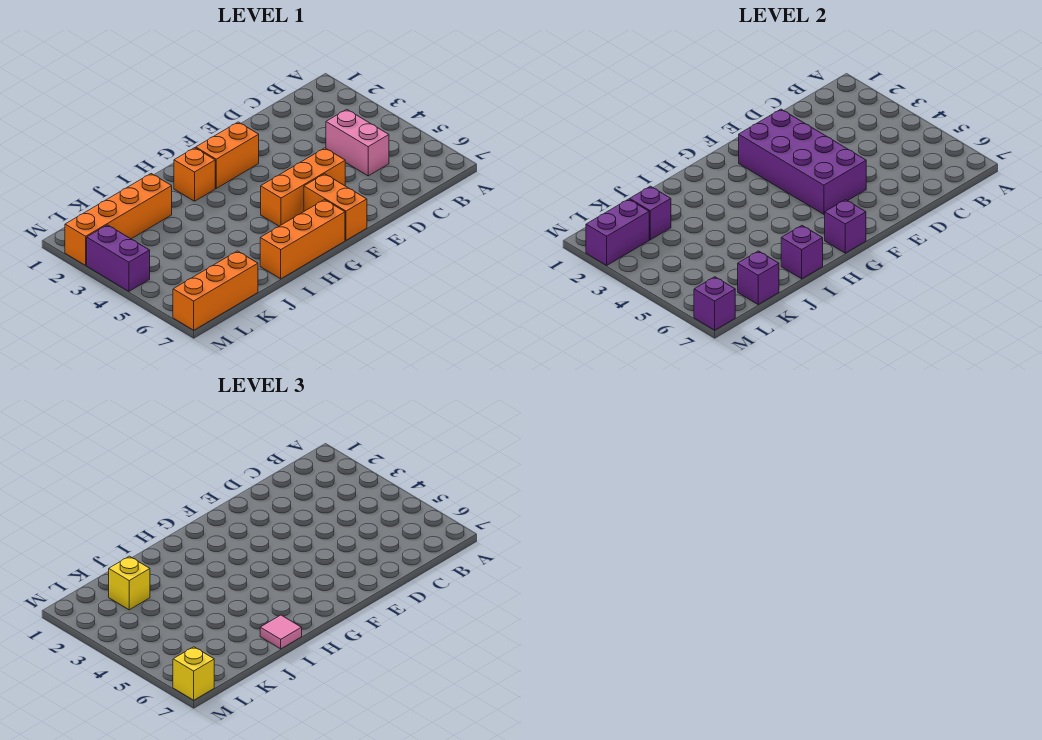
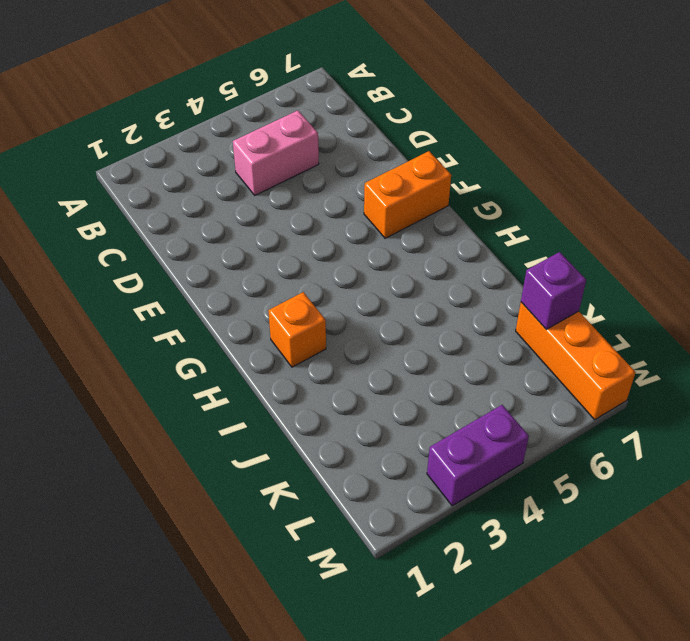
none -> orange brick E5:G5 level 1
none -> orange brick F2:G2 level 1
none -> orange brick G7:I7 level 1

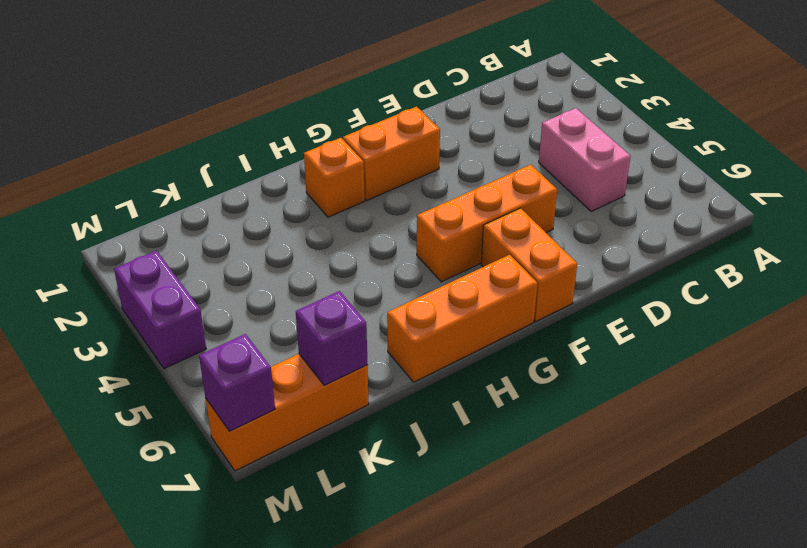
none -> orange brick J2:M2 level 1
none -> purple brick E2:F5 level 2
none -> purple brick G7 level 2

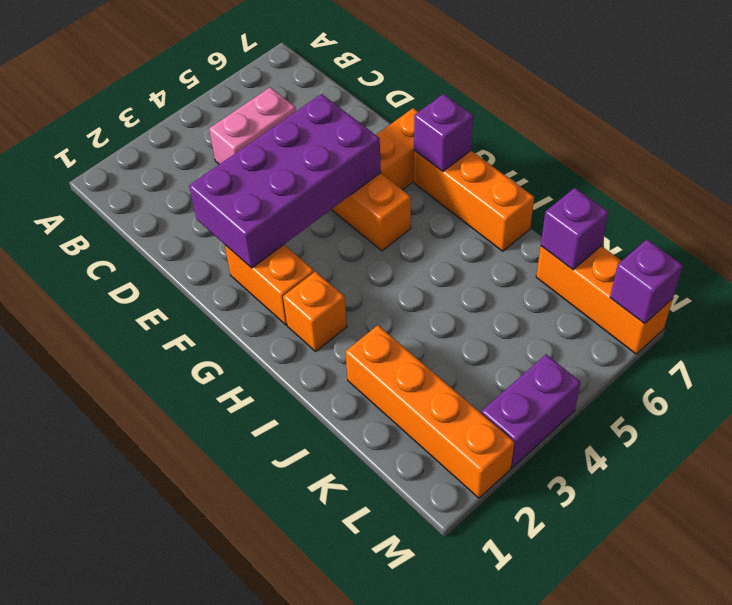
none -> purple brick I7 level 2
none -> purple brick K2 level 2
none -> purple brick L2:M2 level 2

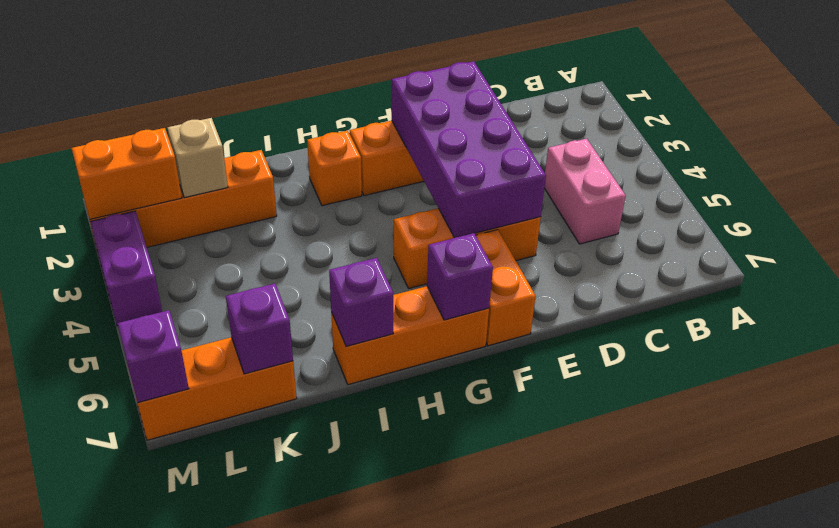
tan brick K2 level 2 -> purple brick K2 level 2
orange brick L2:M2 level 2 -> purple brick L2:M2 level 2
none -> pink tile I7 level 3
none -> yellow brick K2 level 3
none -> yellow brick M7 level 3

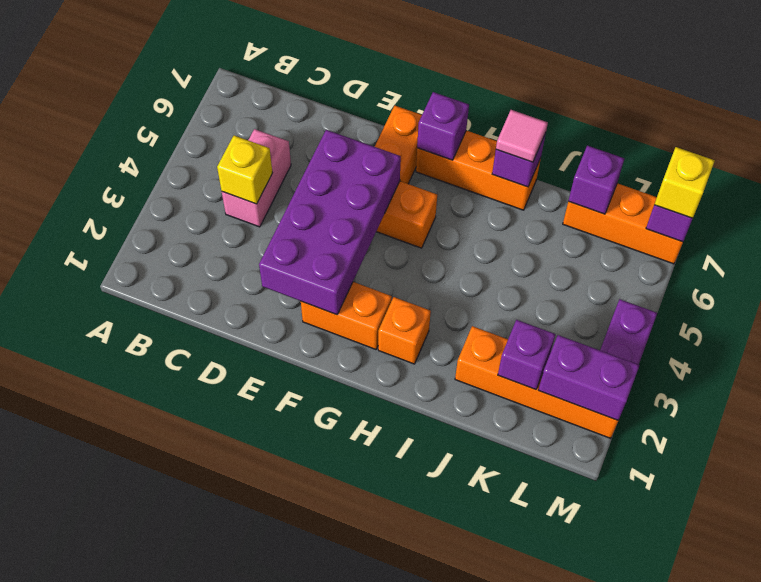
yellow brick C4 level 2 -> yellow brick K2 level 3

